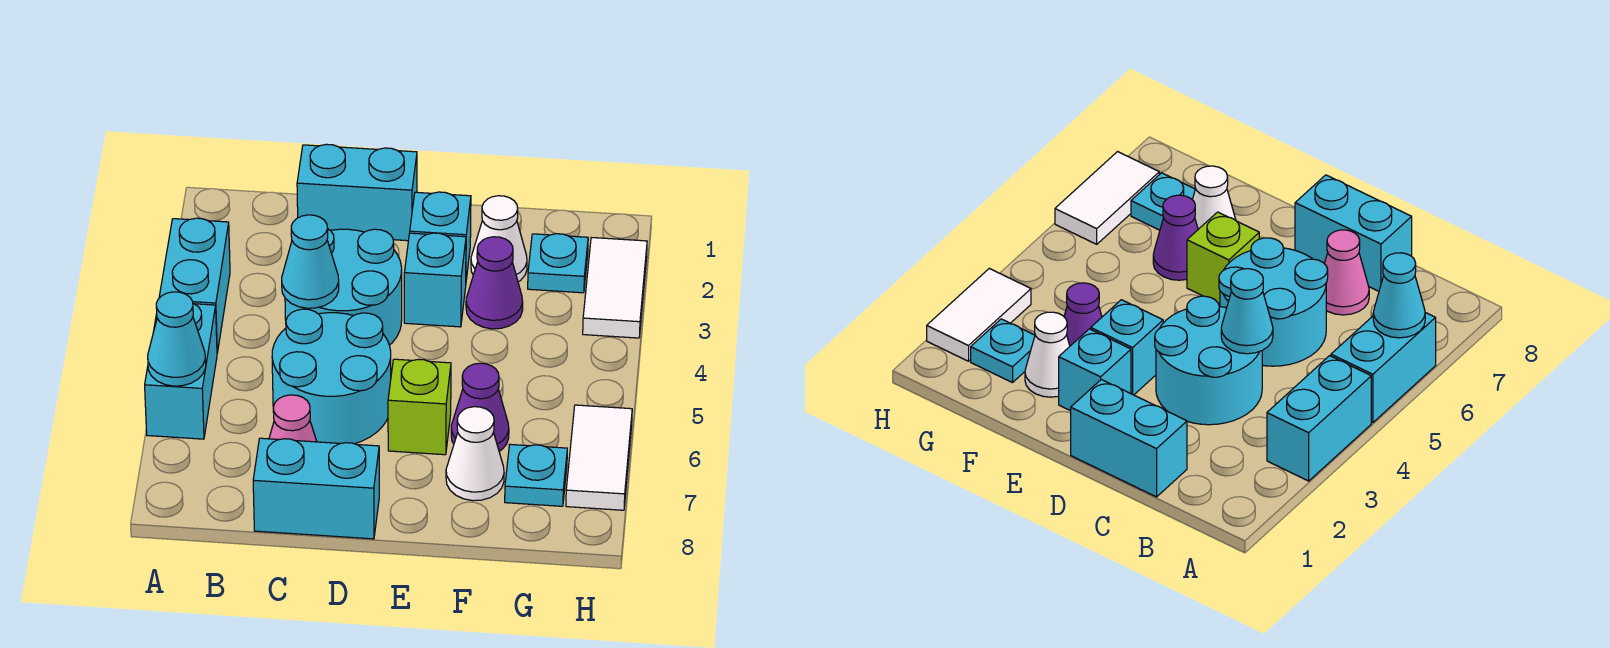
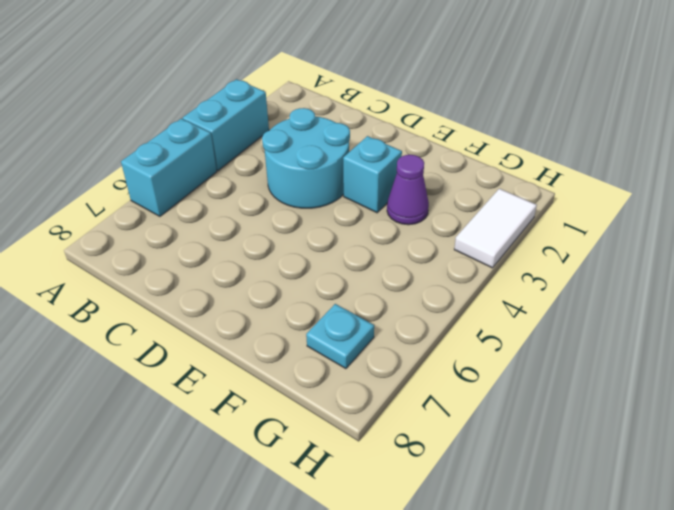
none -> cyan brick C1:D1 level 1
none -> cyan round brick C5:D6 level 1
none -> pink cone C7 level 1

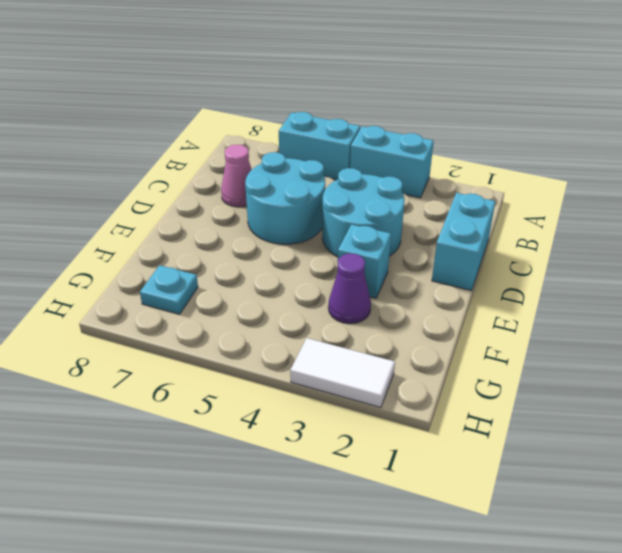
none -> cyan brick C8:D8 level 1
none -> cyan brick E2 level 1
none -> lime brick E6 level 1

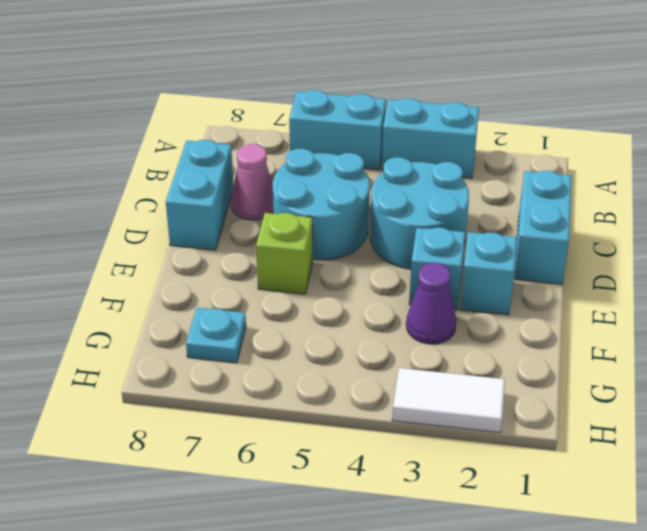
none -> white cone F2 level 1
none -> purple cone F6 level 1
none -> white cone F7 level 1

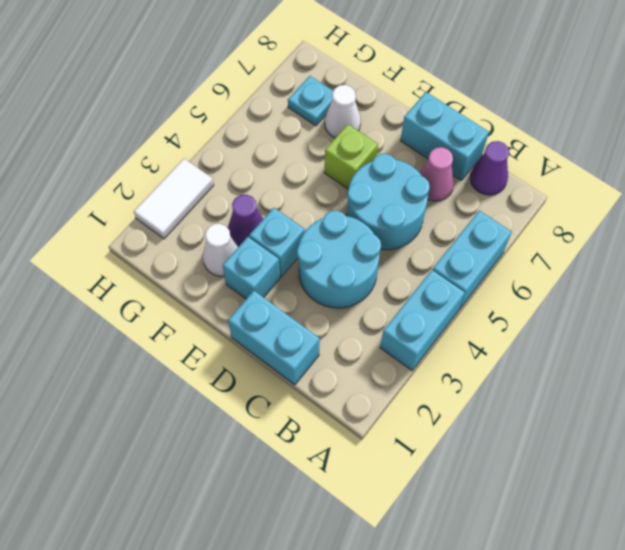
purple cone B8 level 1 -> purple cone F6 level 1
none -> cyan plate G2 level 1
none -> white tile H6:H7 level 1
none -> cyan cone A6 level 2

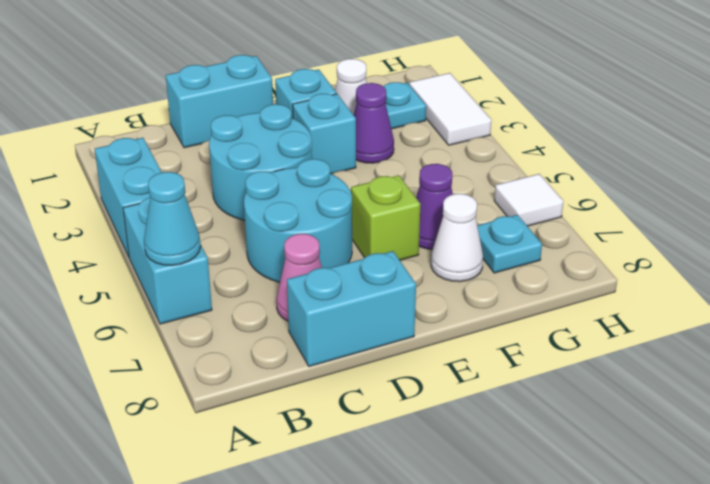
white tile H6 level 1 -> white tile H6:H7 level 1
none -> cyan cone C4 level 2

